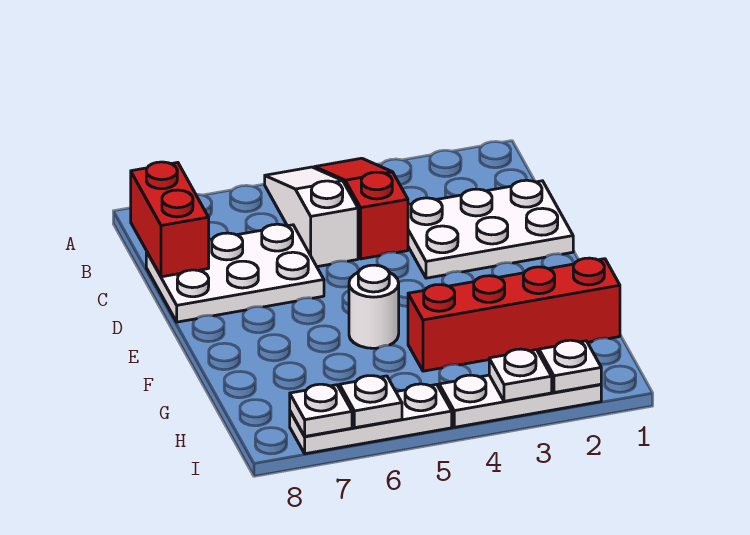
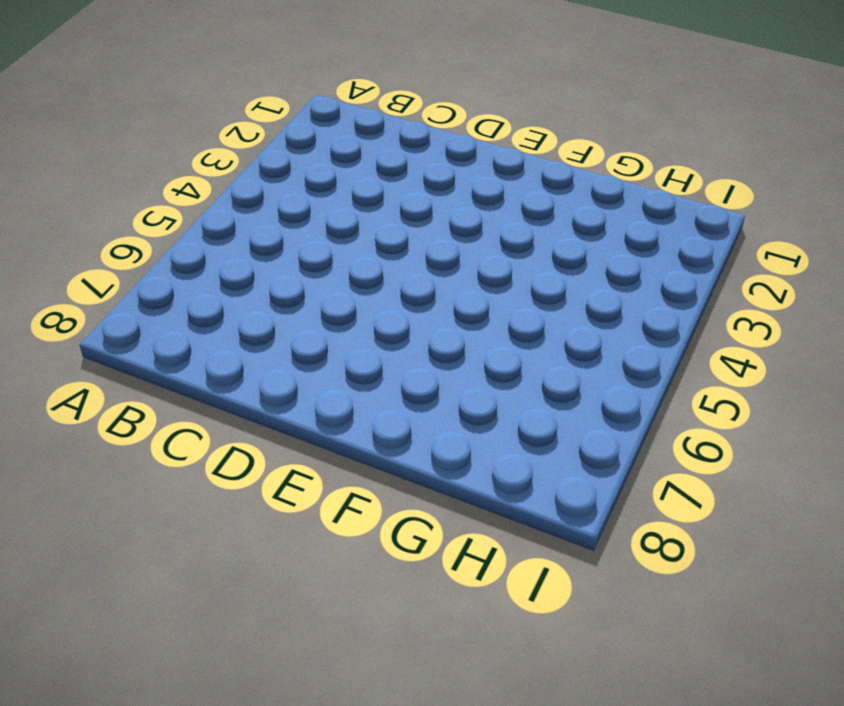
none -> red slope A4:C4 level 1 top C
none -> white slope A5:C5 level 1 top C
none -> white plate C1:D3 level 1

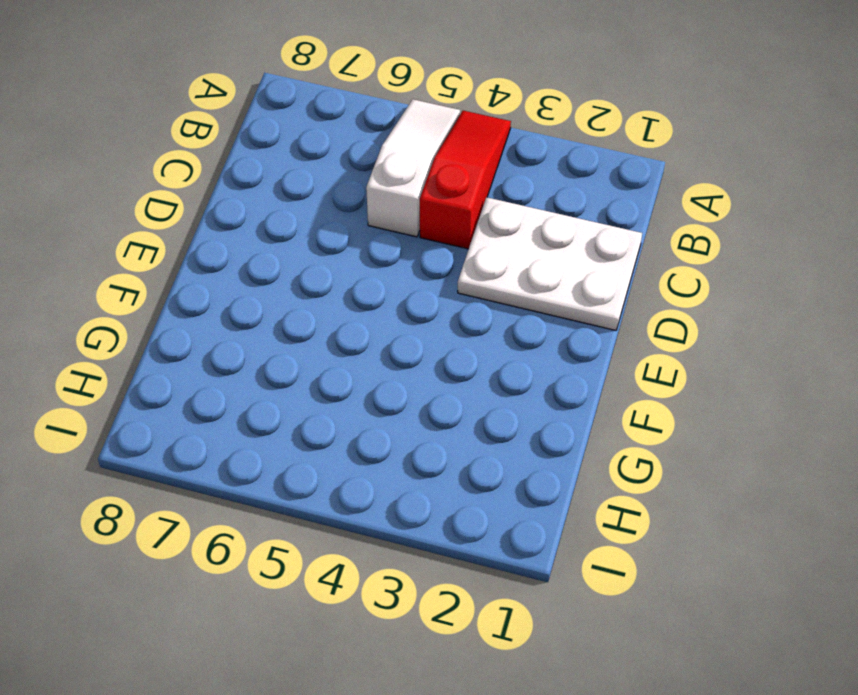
none -> white plate C6:D8 level 1
none -> white round brick F5 level 1
none -> red brick G1:G4 level 1

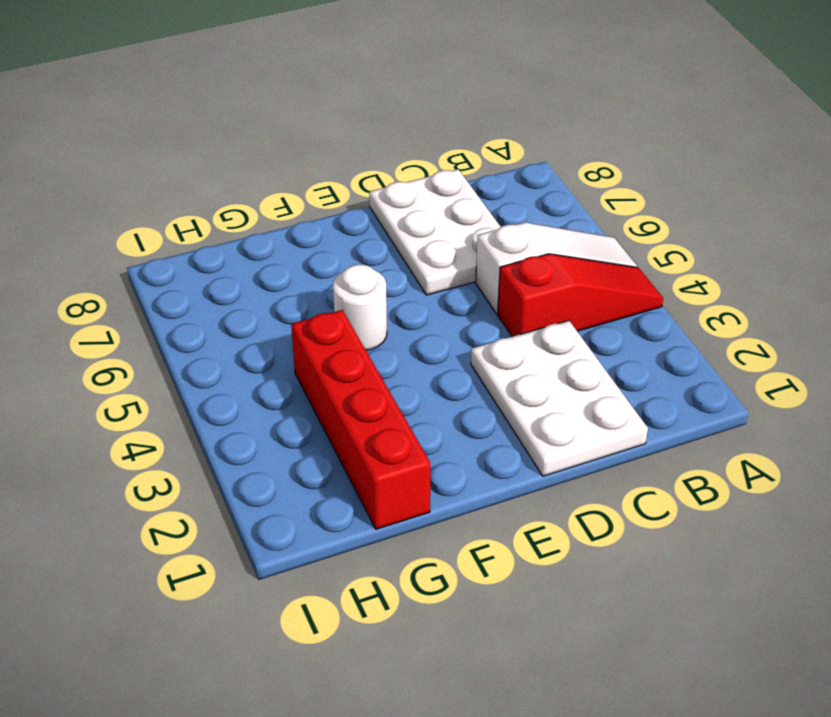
none -> white plate I2:I4 level 1
none -> white plate I5:I7 level 1
none -> red brick B8:C8 level 2

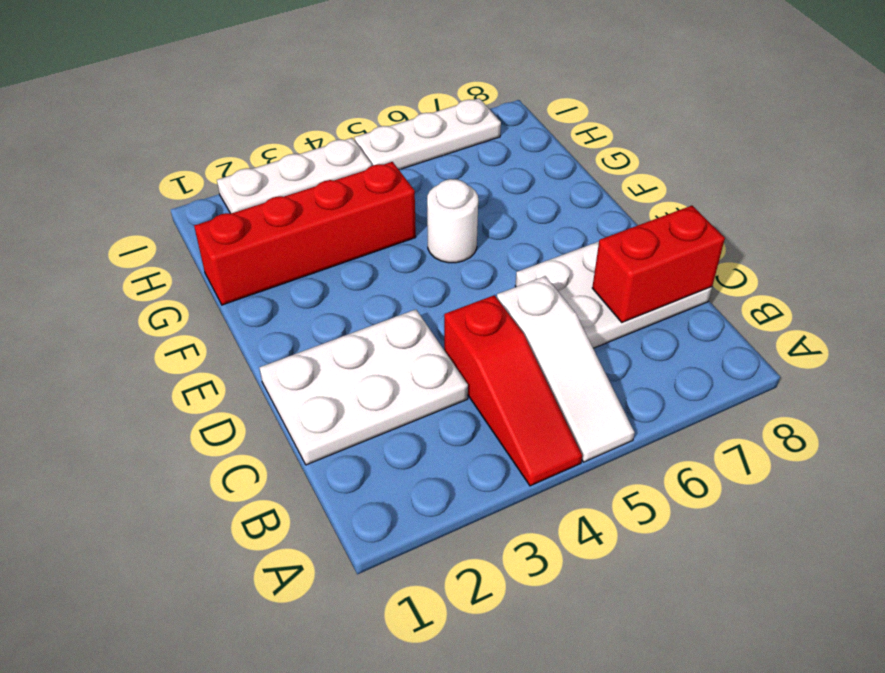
red brick C7:C8 level 2 -> red brick B8:C8 level 2
none -> white plate I2 level 2
none -> white plate I3 level 2
none -> white plate I6 level 2

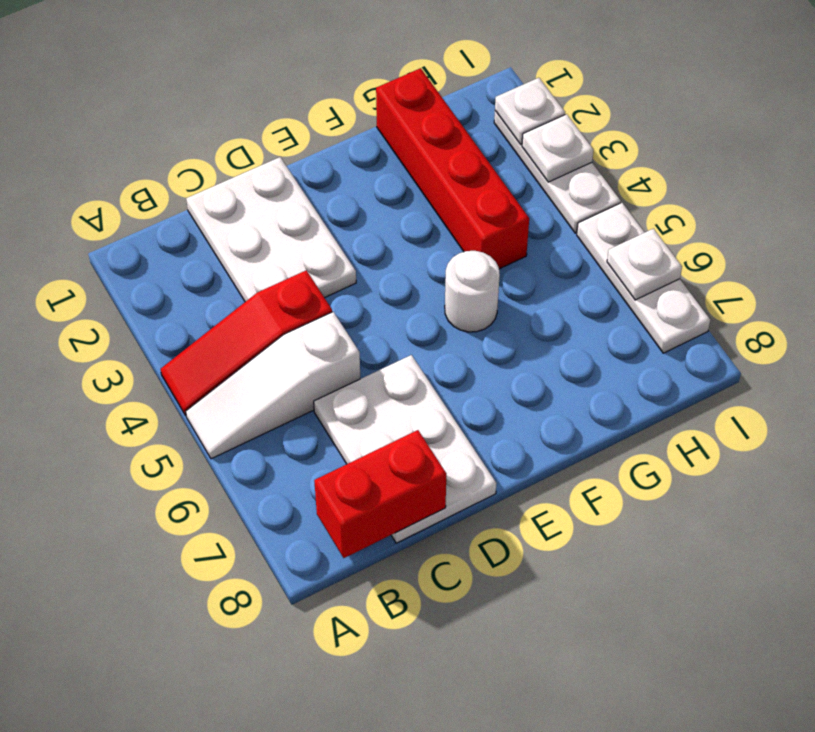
none -> white plate I7 level 2

